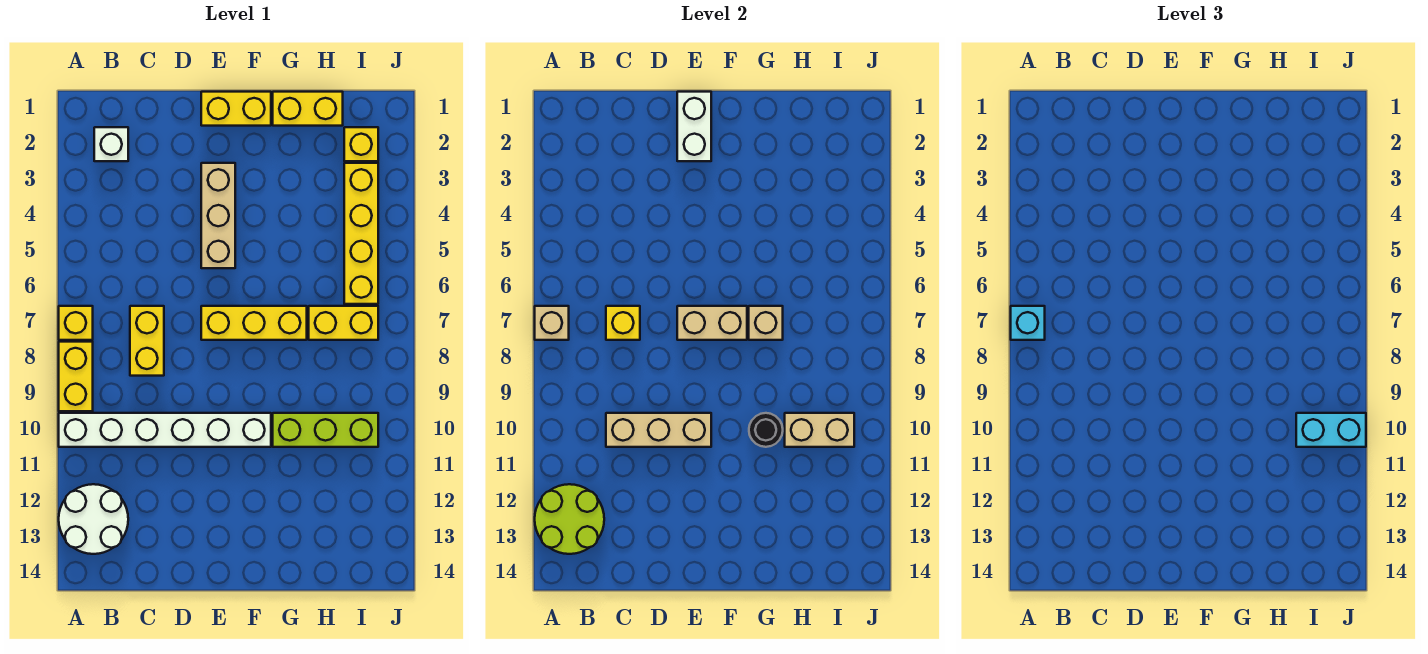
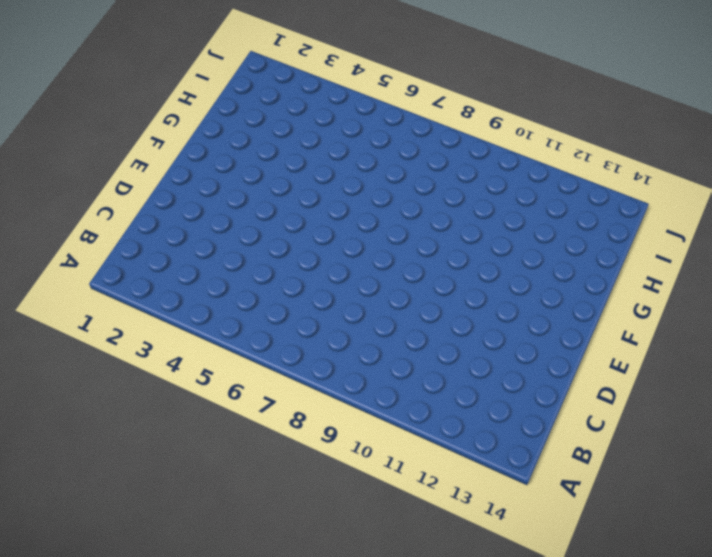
none -> yellow brick A7 level 1
none -> yellow brick A8:A9 level 1
none -> white brick A10:F10 level 1

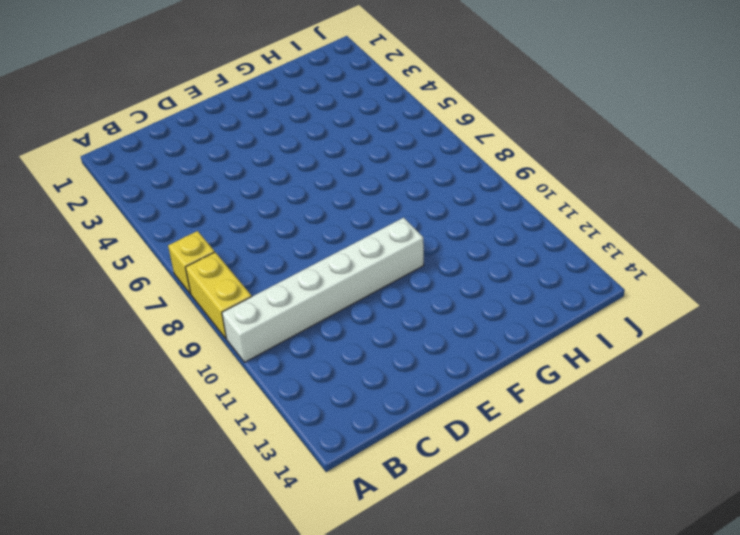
none -> white round brick A12:B13 level 1
none -> white brick B2 level 1
none -> yellow brick C7:C8 level 1

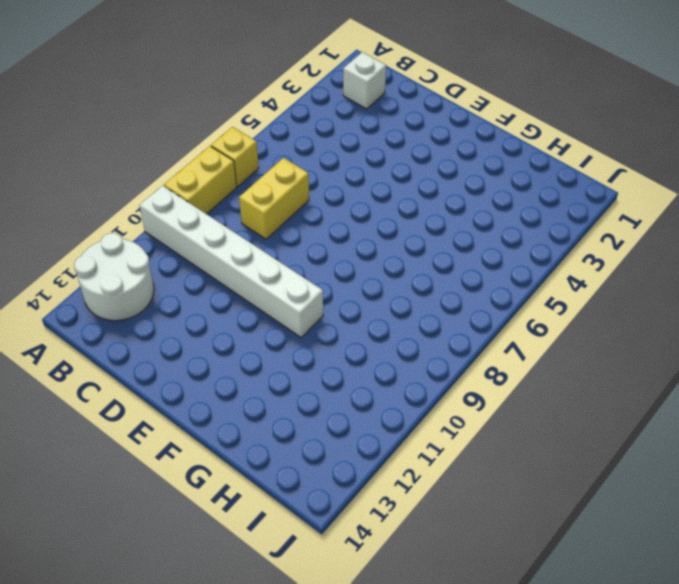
none -> yellow brick E1:F1 level 1
none -> tan brick E3:E5 level 1
none -> yellow brick E7:G7 level 1

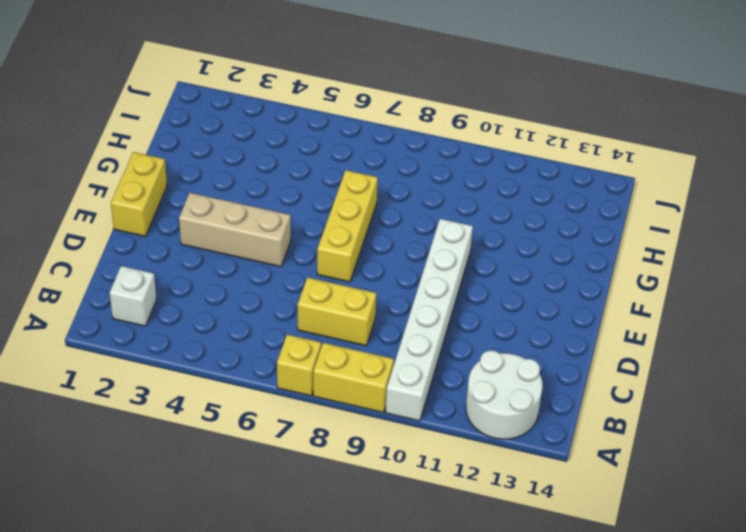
none -> yellow brick G1:H1 level 1
none -> lime brick G10:I10 level 1
none -> yellow brick H7:I7 level 1

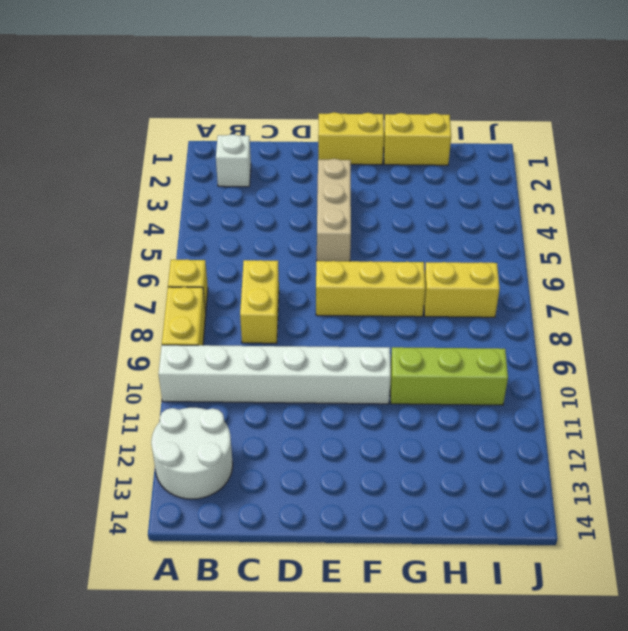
none -> yellow brick I2 level 1
none -> yellow brick I3:I6 level 1
none -> tan brick A7 level 2

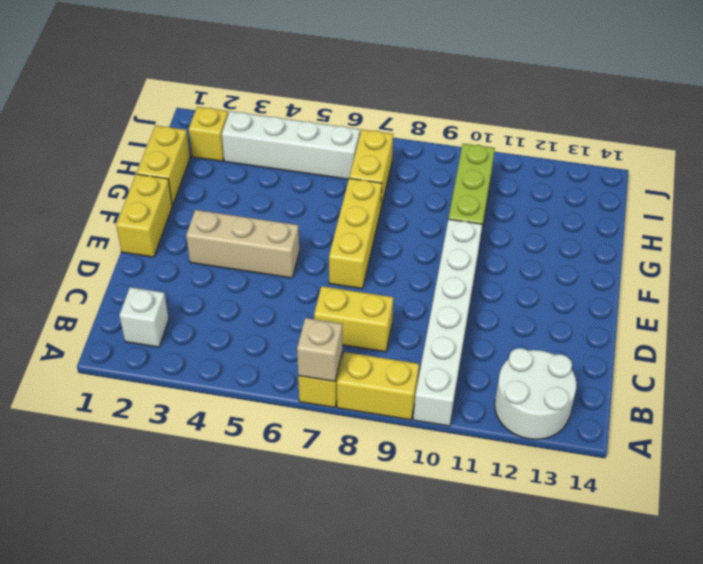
white brick I3:I6 level 1 -> yellow brick I3:I6 level 1
none -> lime round brick A12:B13 level 2
none -> yellow brick C7 level 2
none -> tan brick C10:E10 level 2

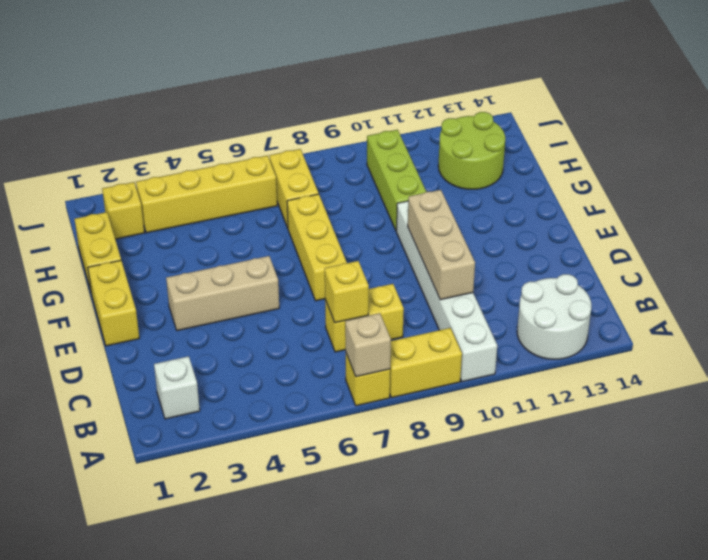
lime round brick H12:I13 level 1 -> lime round brick A12:B13 level 2
none -> white brick E1:E2 level 2
none -> tan brick E7:F7 level 2
none -> tan brick G7 level 2

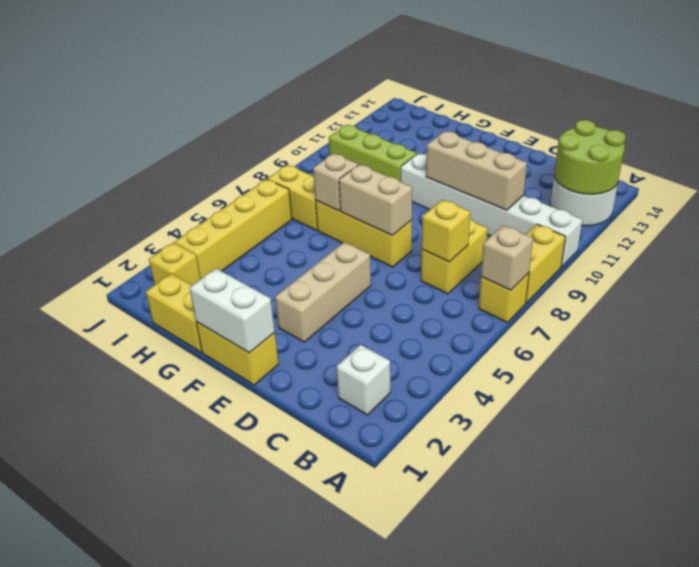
white brick E1:F1 level 2 -> white brick E1:E2 level 2
none -> black round brick G10 level 2
none -> tan brick H10:I10 level 2
none -> cyan brick A7 level 3

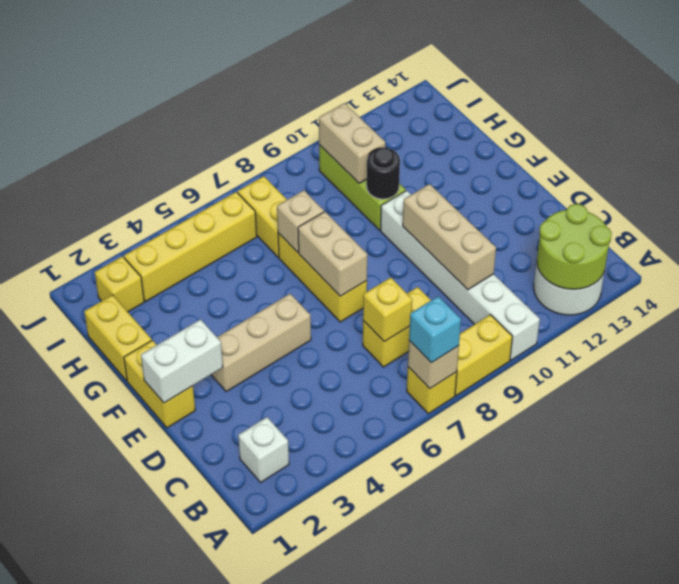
none -> cyan brick I10:J10 level 3

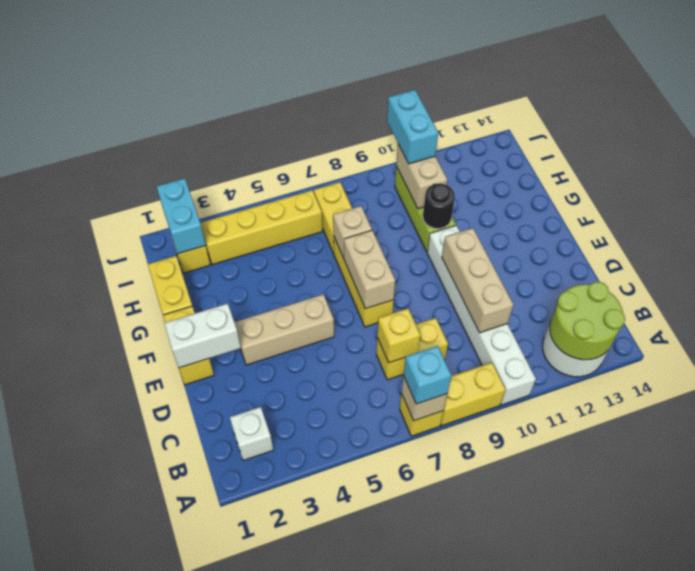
cyan brick I2:J2 level 2 -> none

